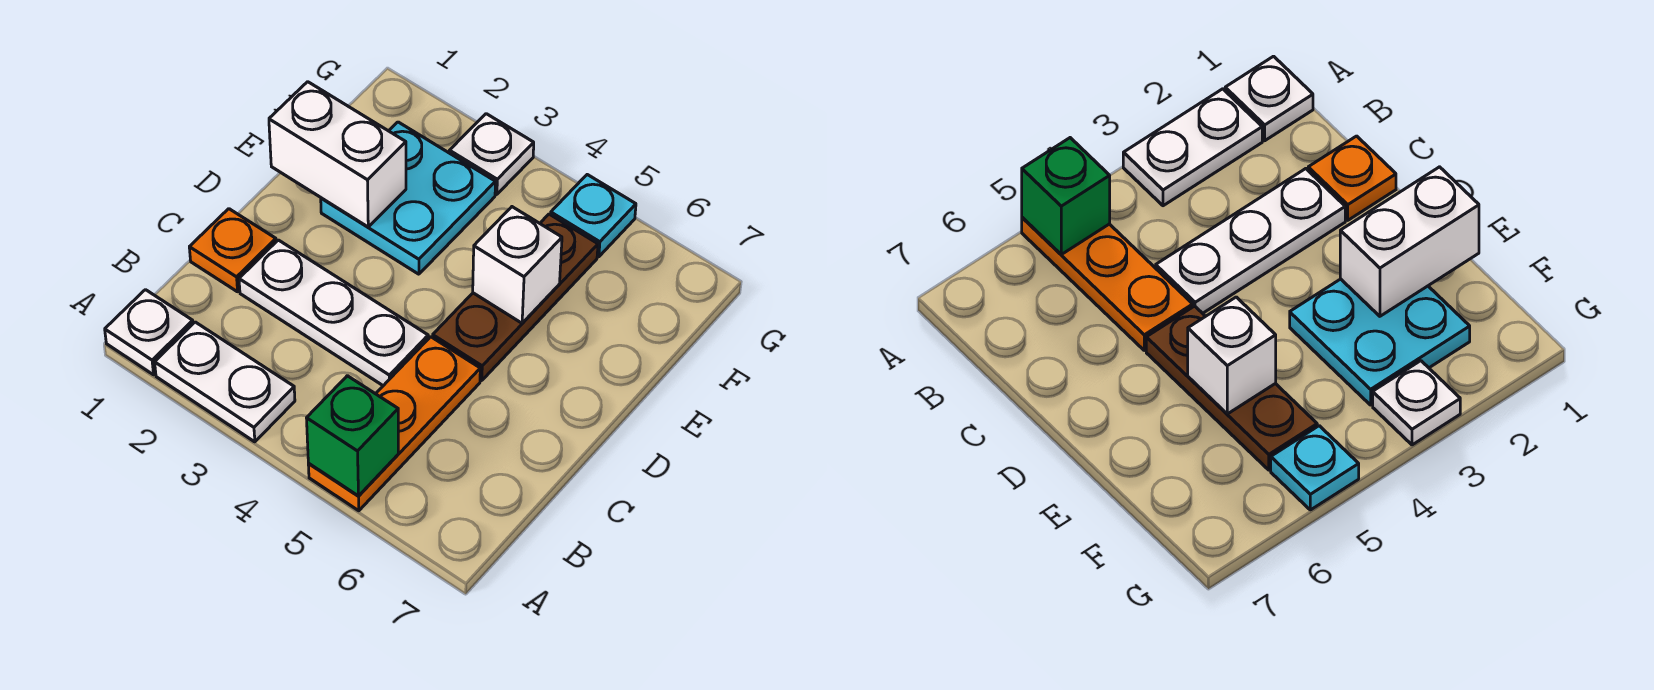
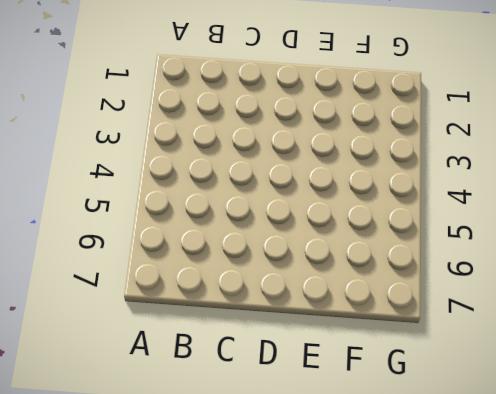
none -> white plate A1 level 1
none -> white plate A2:A3 level 1
none -> orange plate A5:C5 level 1

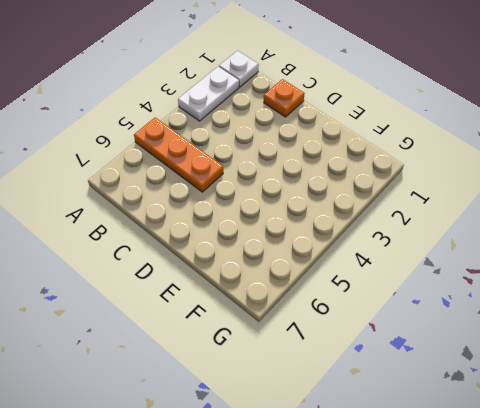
none -> white plate C2:C4 level 1
none -> brown plate D5:F5 level 1
none -> cyan plate E2:F3 level 1

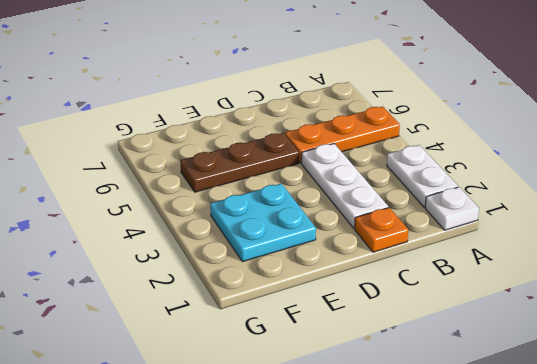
none -> white plate G3 level 1
none -> cyan plate G5 level 1
none -> green brick A5 level 2

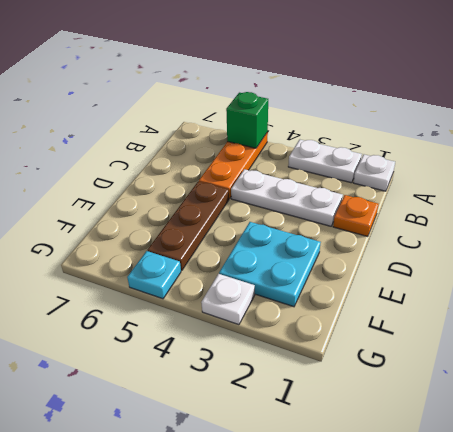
none -> white brick E1:E2 level 2
none -> white brick E5 level 2

